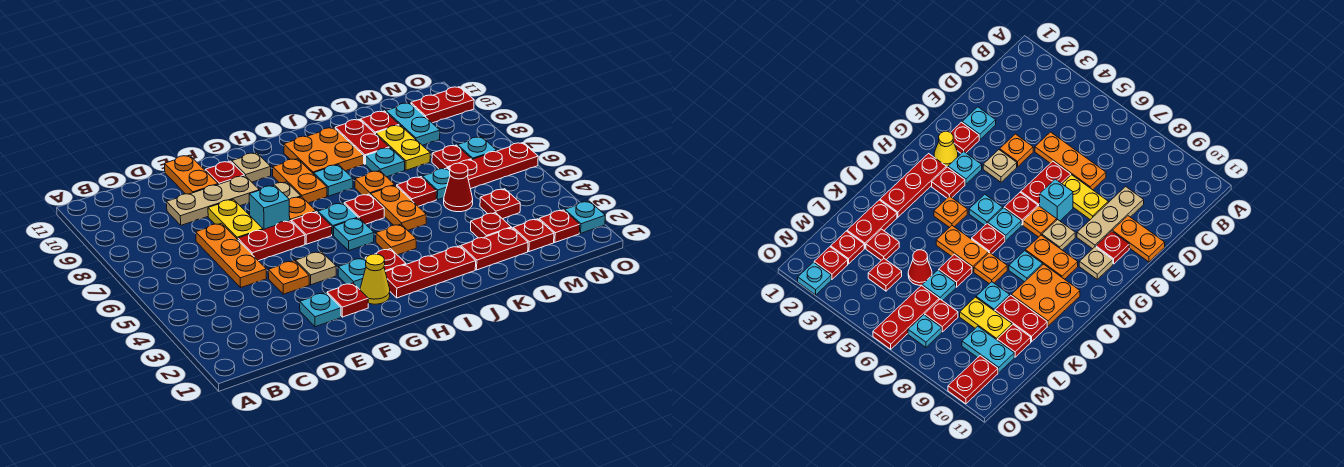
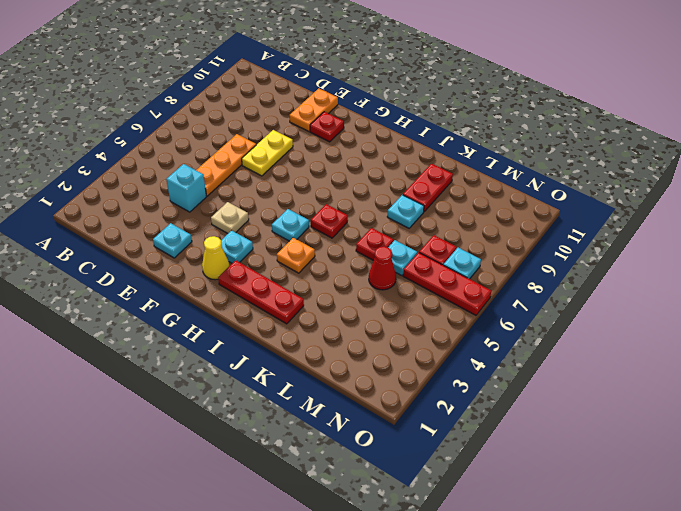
cyan brick D4 level 1 -> cyan brick F7 level 1
none -> tan plate D9:F9 level 1
none -> orange plate E4 level 1
none -> red plate E6:F6 level 1
none -> red plate F2 level 1

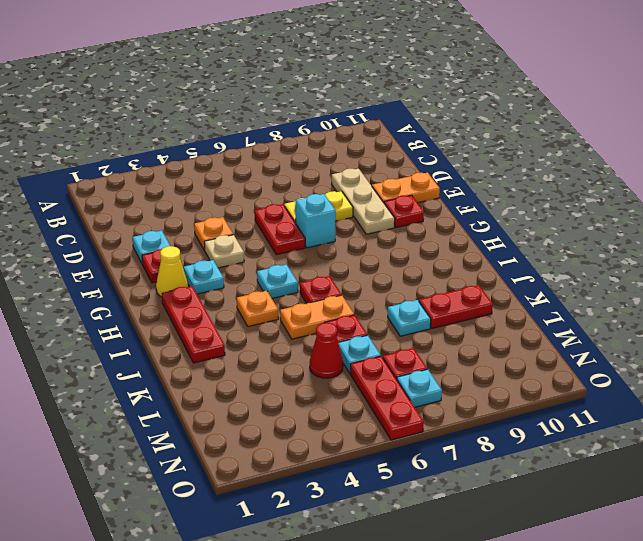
none -> orange plate D5:D7 level 1
none -> red plate G6 level 1
none -> orange plate G7 level 1
none -> tan plate G8 level 1

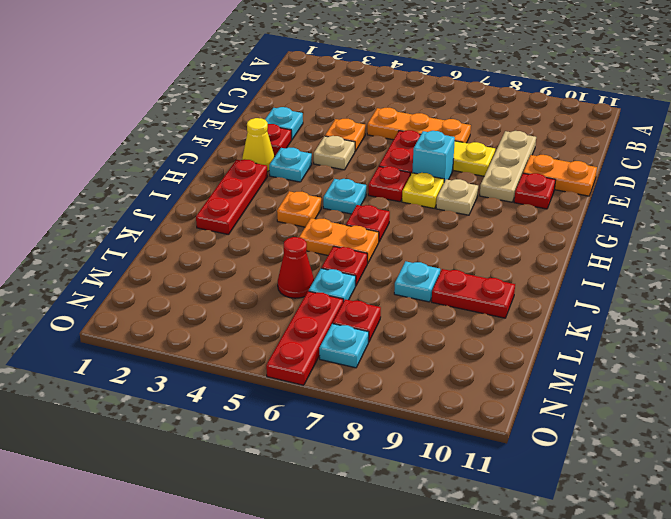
yellow plate G7 level 1 -> orange plate G7 level 1
none -> tan plate G10 level 1
none -> red plate H3 level 1
none -> cyan plate H6 level 1
none -> orange plate H8:H9 level 1

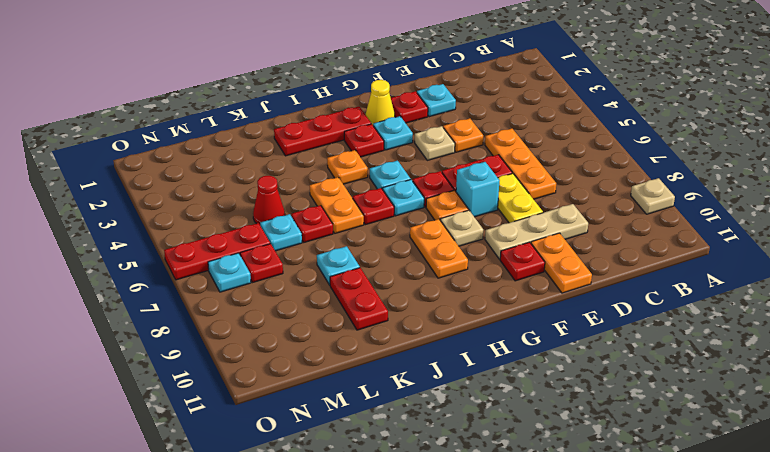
tan plate A9 level 1 -> tan plate G10 level 1
none -> cyan plate I8 level 1
none -> orange plate I9:J10 level 1
none -> orange plate J7 level 1
none -> red plate K2:L2 level 1

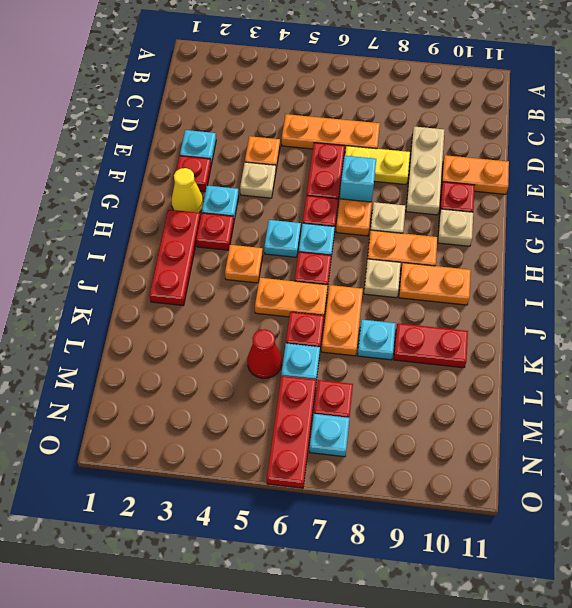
tan plate I8 level 1 -> cyan plate I8 level 1
orange plate I9:I10 level 1 -> orange plate I9:J10 level 1
orange plate J7:K7 level 1 -> orange plate J7 level 1
none -> red plate K2:L2 level 1
none -> red plate L3 level 1
none -> yellow plate L8:L9 level 1
none -> red plate L10 level 1

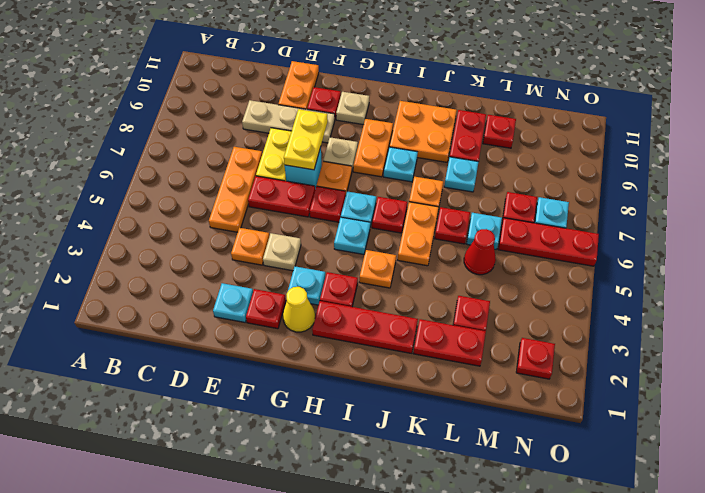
yellow plate F7:F8 level 2 -> yellow plate L8:L9 level 1
none -> red plate M2 level 1
none -> red plate M4 level 1
none -> cyan plate M9:M10 level 1
none -> red plate N10:O10 level 1

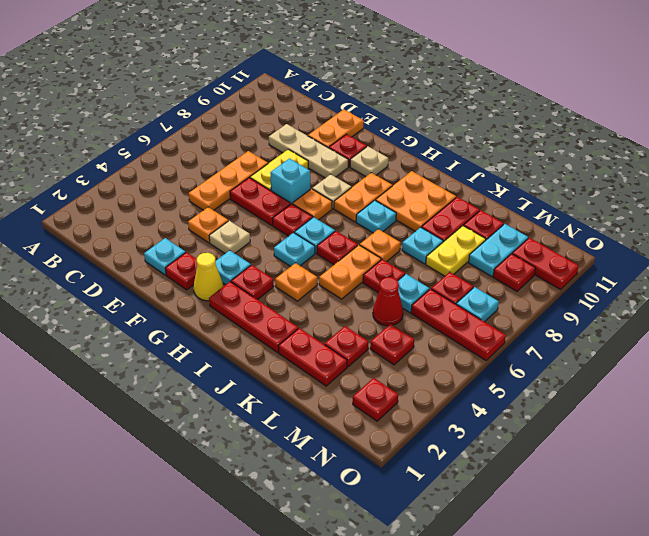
red plate N9 level 1 -> red plate M2 level 1
none -> cyan plate O2 level 1

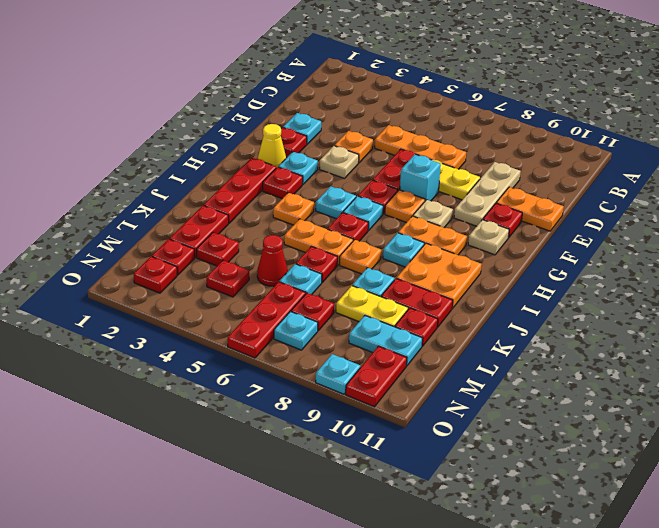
cyan plate O9 level 1 -> cyan plate O2 level 1

